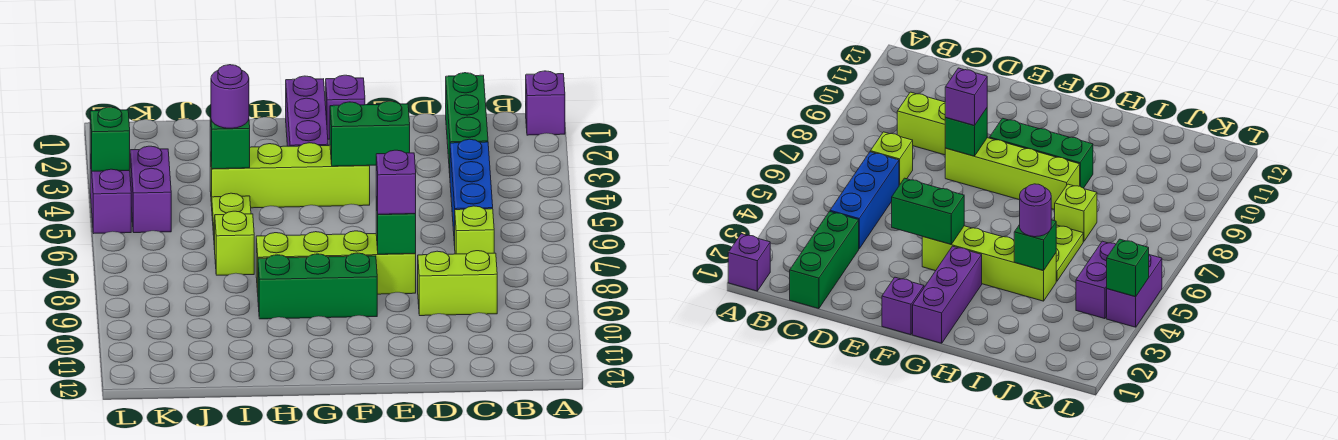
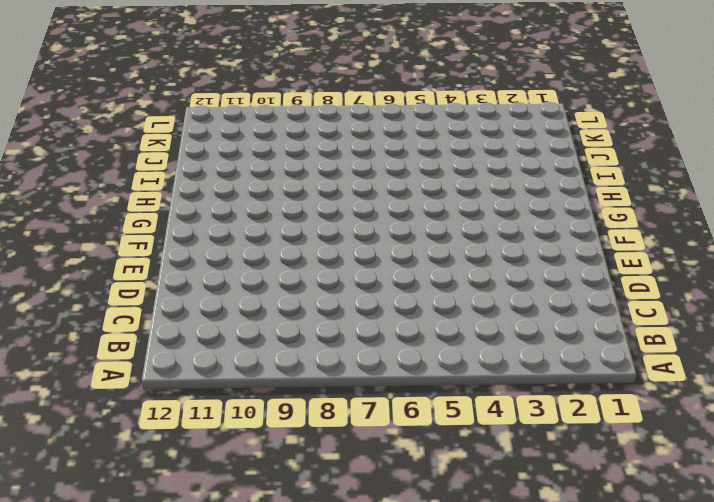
none -> purple brick A1 level 1
none -> green brick C1:C3 level 1
none -> blue brick C4:C6 level 1

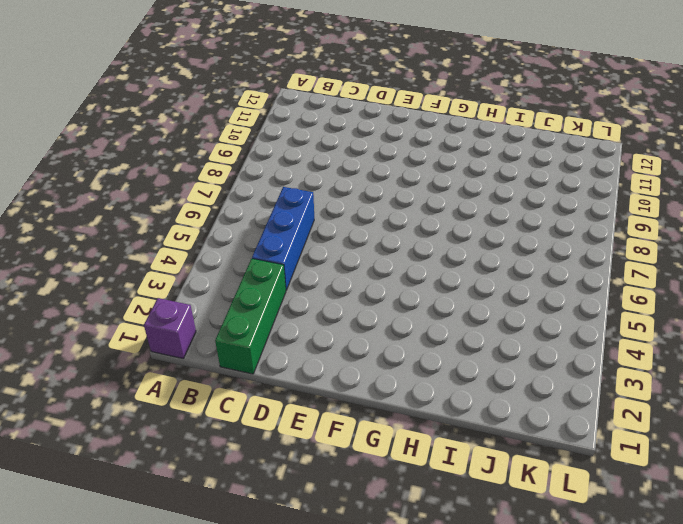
none -> lime brick C7 level 1
none -> lime brick C9:D9 level 1
none -> lime brick E8:H8 level 1

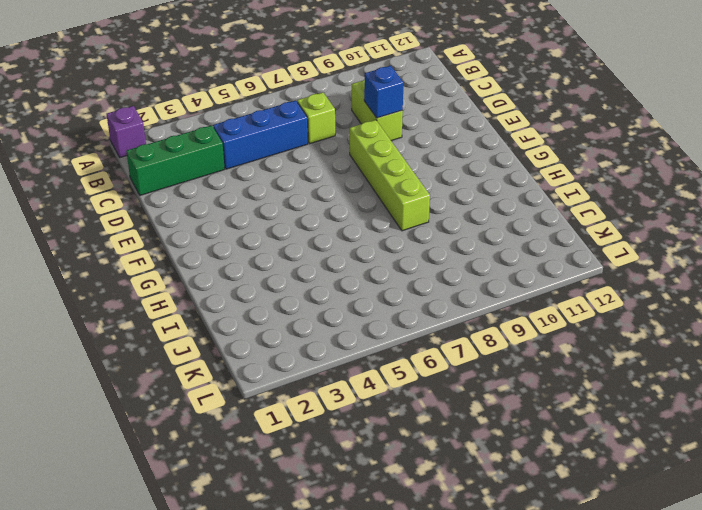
blue brick D9 level 2 -> none
none -> purple brick F1 level 1
none -> lime brick F4:I4 level 1
none -> green brick F9:H9 level 1

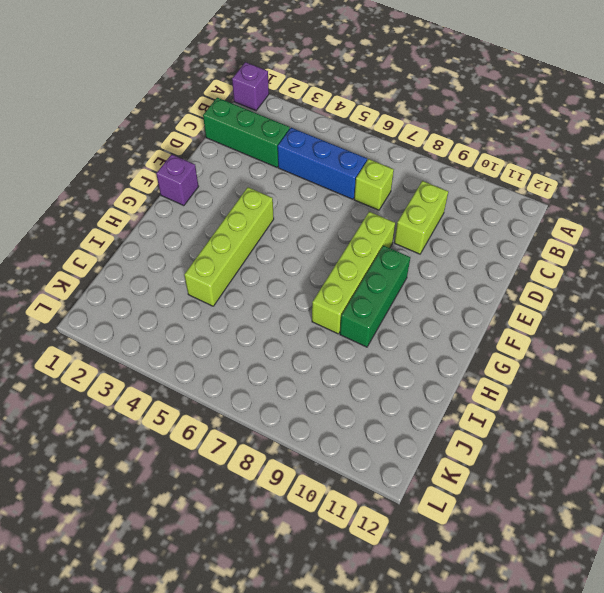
none -> purple brick G1:G3 level 1
none -> lime plate I5:I6 level 1
none -> lime brick I7 level 1

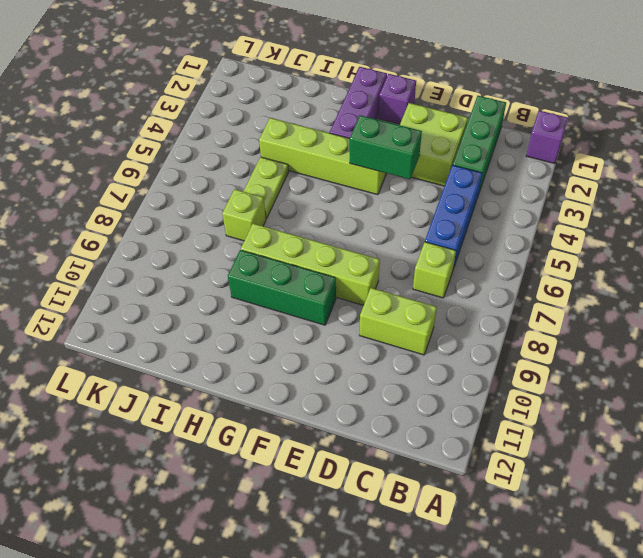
lime brick D2:E3 level 1 -> none
none -> purple brick K4:K5 level 1
none -> purple brick L4:L5 level 1
none -> green brick E8 level 2

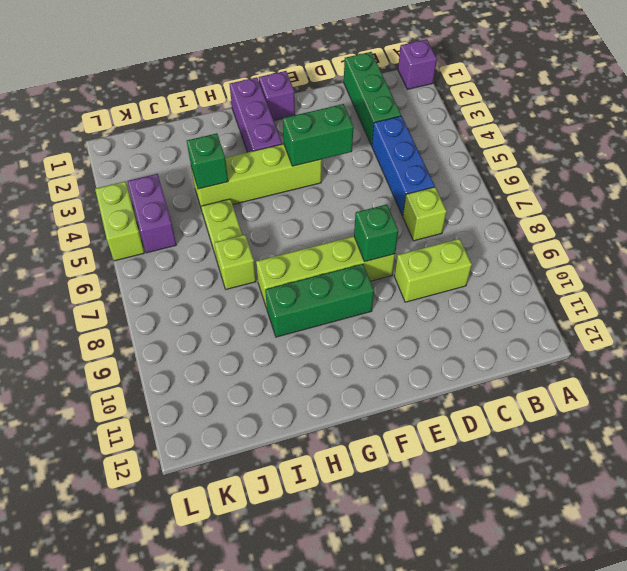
lime brick L4:L5 level 1 -> purple brick L4:L5 level 1
none -> green brick L4 level 2
none -> purple brick E8 level 3
none -> purple round brick I4 level 3

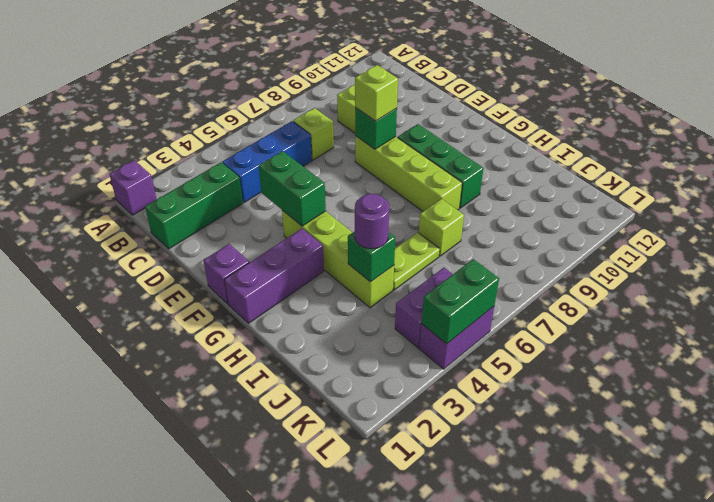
lime brick E8 level 3 -> purple brick E8 level 3
green brick L4:L5 level 2 -> green brick L4 level 2

